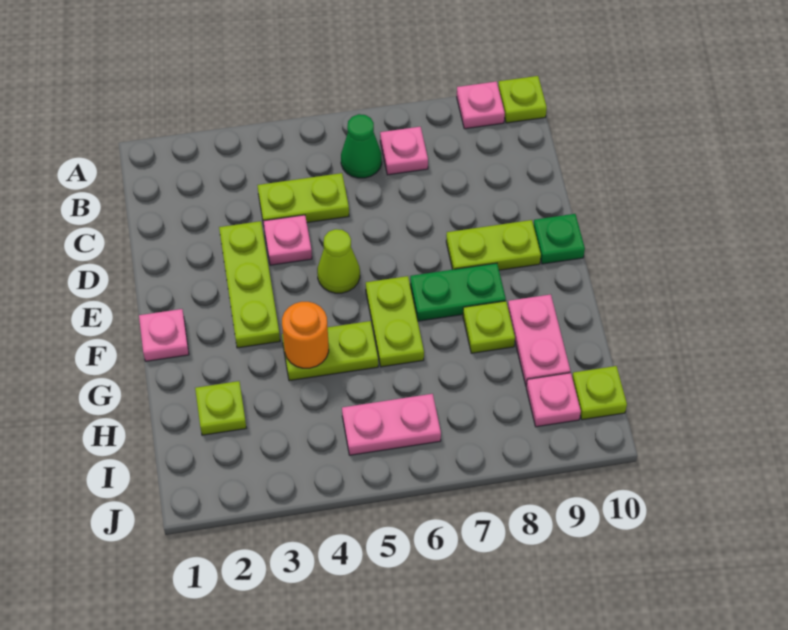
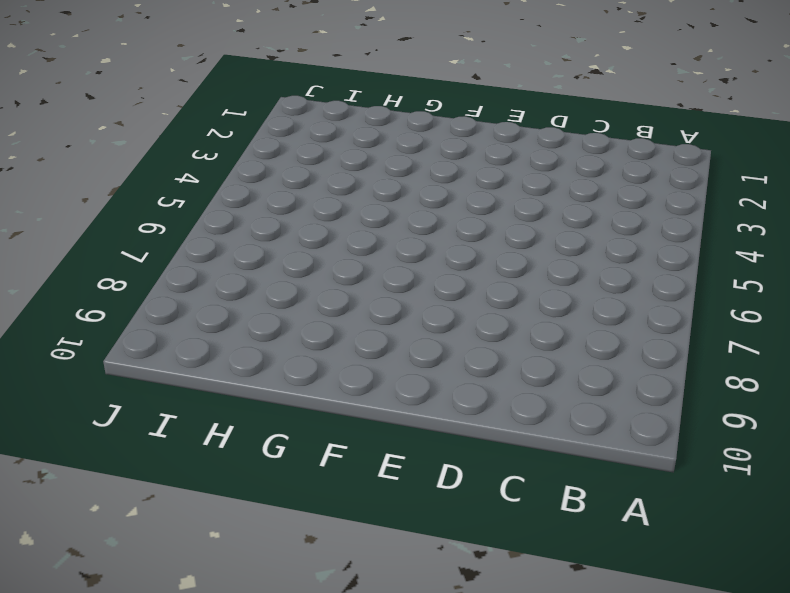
none -> pink plate A9 level 1
none -> lime plate A10 level 1
none -> green cone B6 level 1

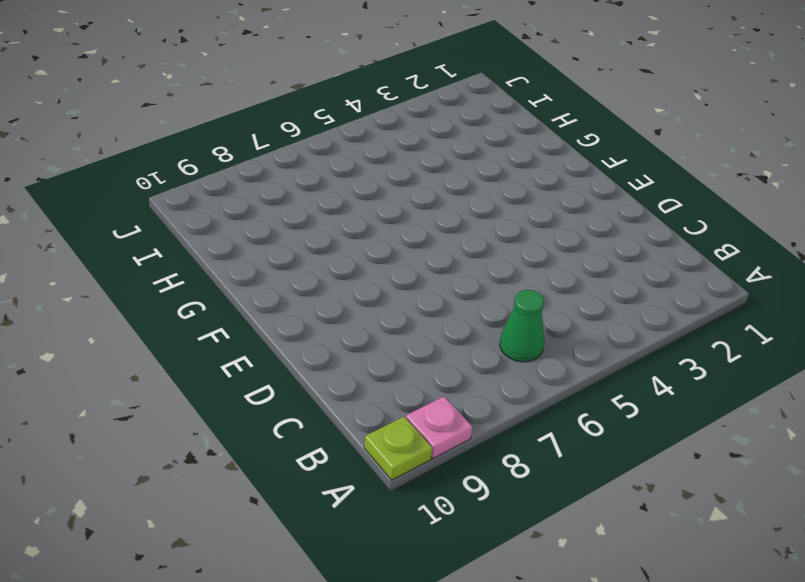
none -> pink plate B7 level 1
none -> lime plate C4:C5 level 1
none -> lime plate D3:F3 level 1

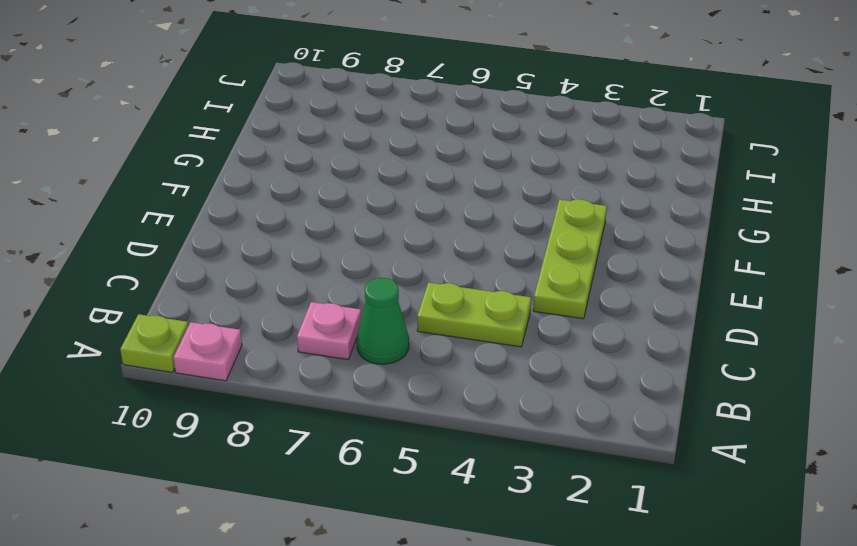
none -> pink plate D4 level 1
none -> lime cone E5 level 1
none -> lime plate E8:E9 level 1

